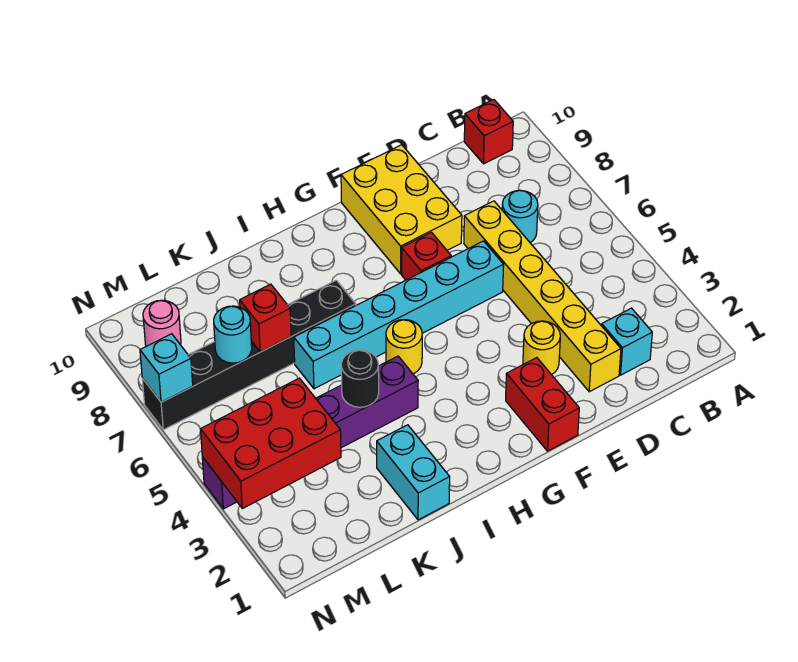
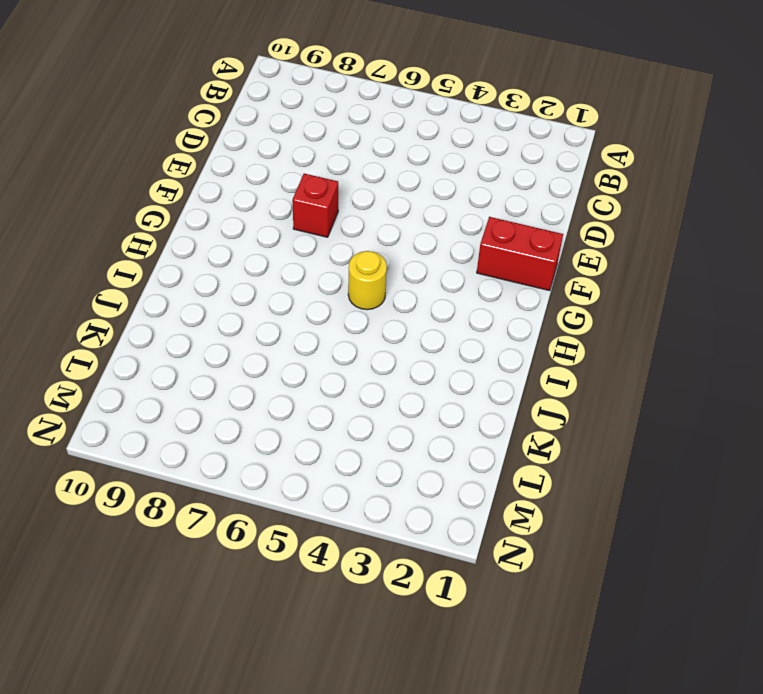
none -> red brick B10 level 1
none -> cyan brick C2 level 1
none -> cyan round brick C7 level 1

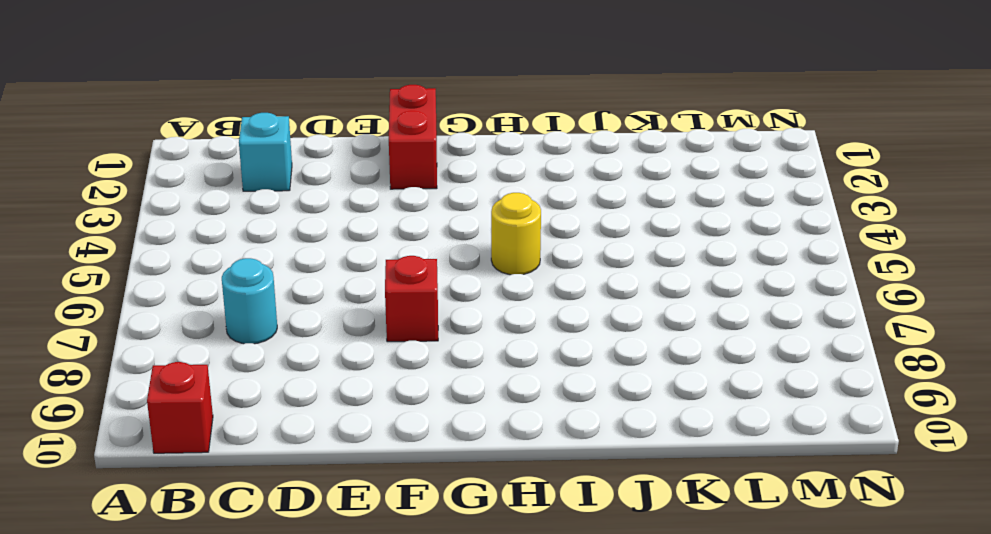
none -> yellow brick D2:D7 level 1
none -> yellow round brick E3 level 1
none -> cyan brick E6:J6 level 1

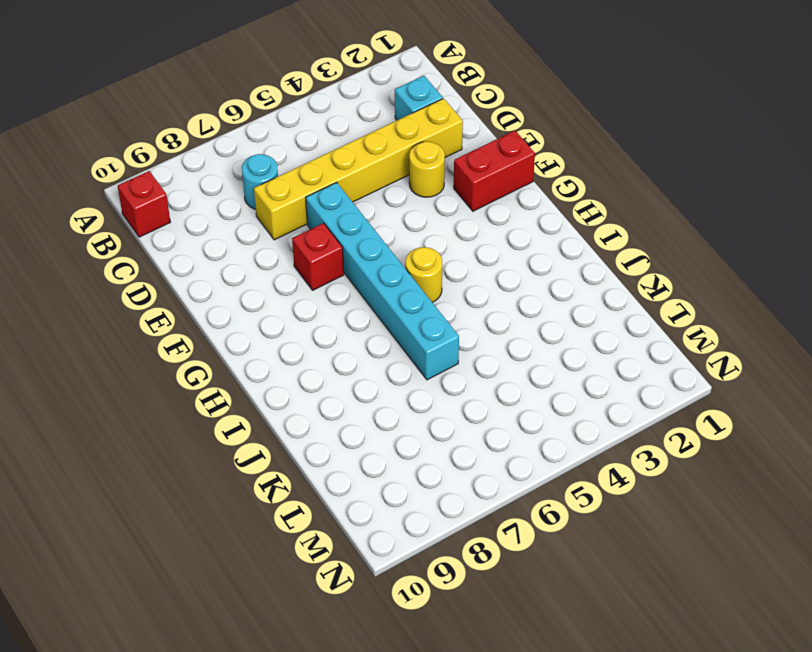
none -> yellow brick E8:F10 level 1
none -> purple brick I4:N4 level 1
none -> black brick I7:N7 level 1

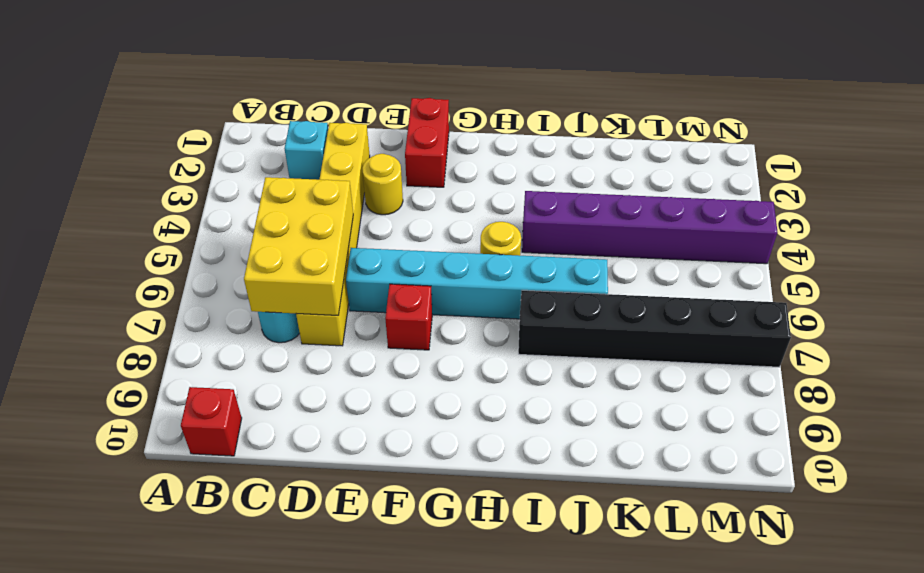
yellow brick C5:D7 level 2 -> yellow brick E8:F10 level 1
none -> cyan brick J1:J2 level 1
none -> pink round brick M9 level 1
none -> black round brick J4 level 2

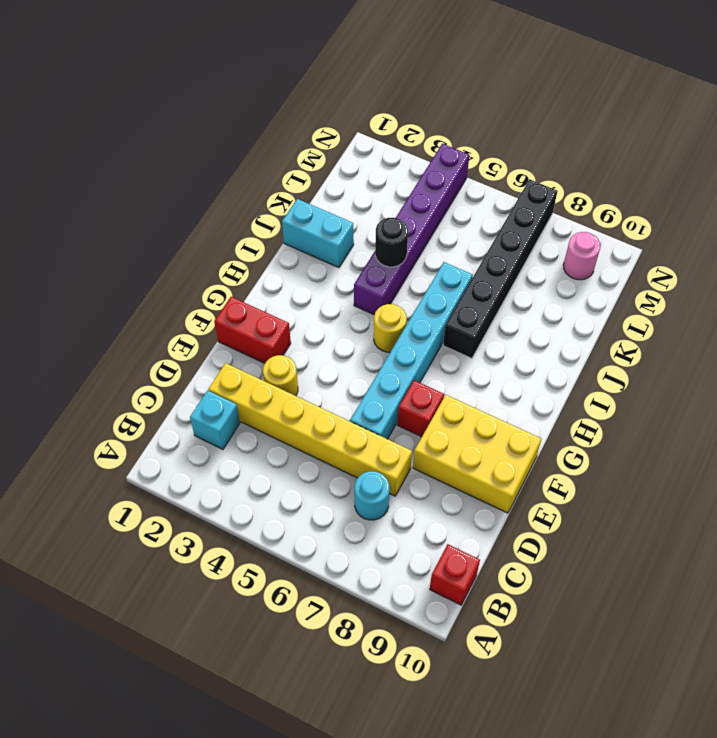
none -> red brick K7 level 2
none -> red brick L3:N4 level 2
none -> cyan round brick L7 level 2

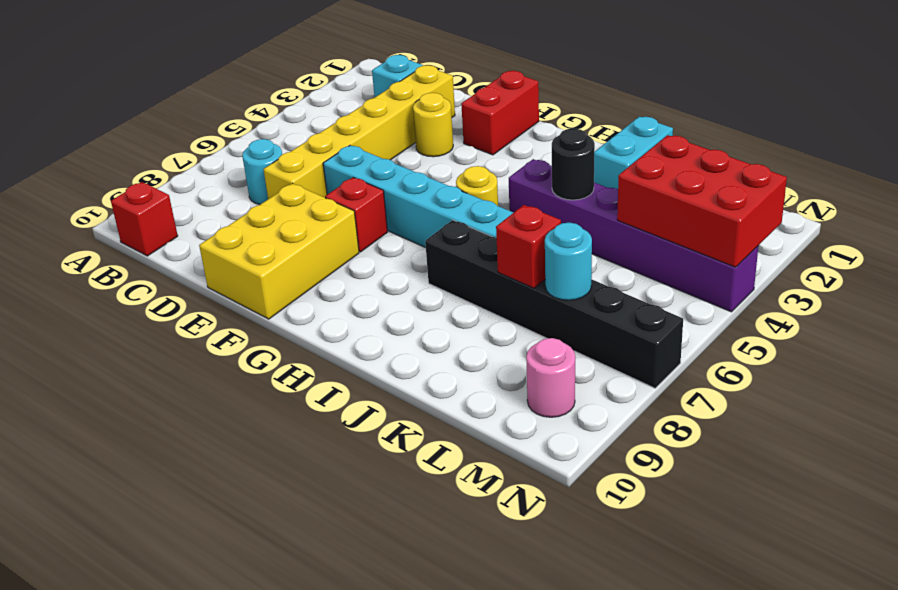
none -> cyan brick N7 level 2

